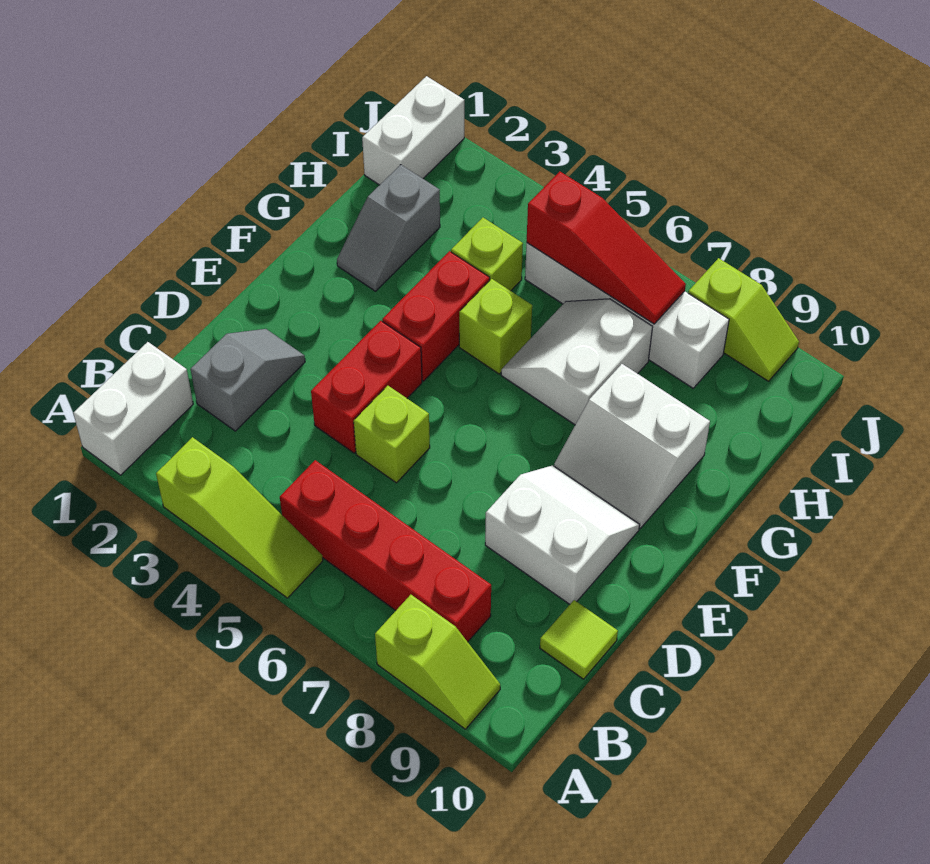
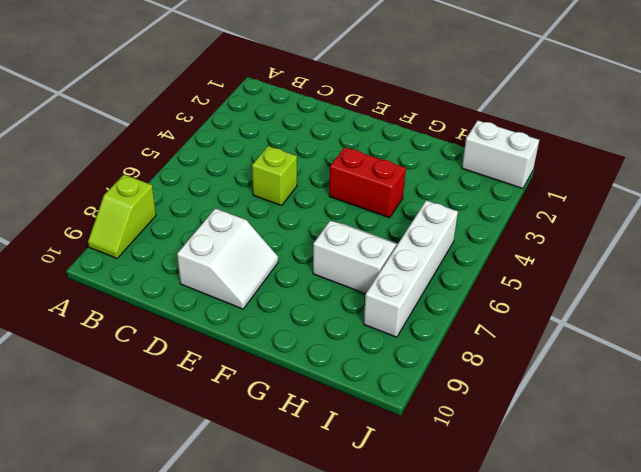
none -> white brick A1:B1 level 1
none -> lime slope A3:A5 level 1 top 3
none -> red brick B5:B8 level 1

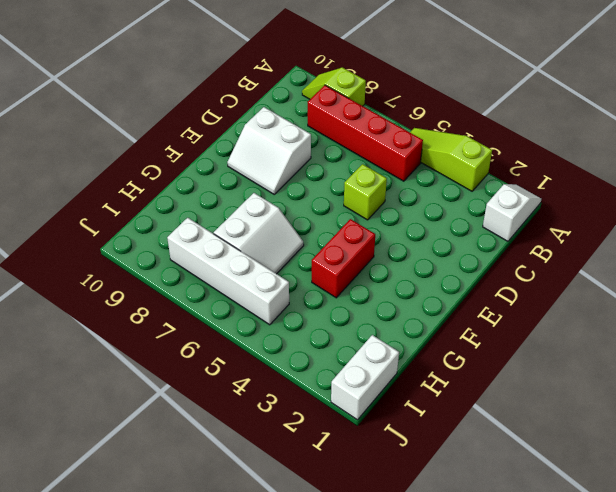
white slope A1:B1 level 1 top B -> white brick A1:B1 level 1
none -> grey slope C2:D2 level 1 top C
none -> lime tile C10 level 1
none -> red brick D4:E4 level 1

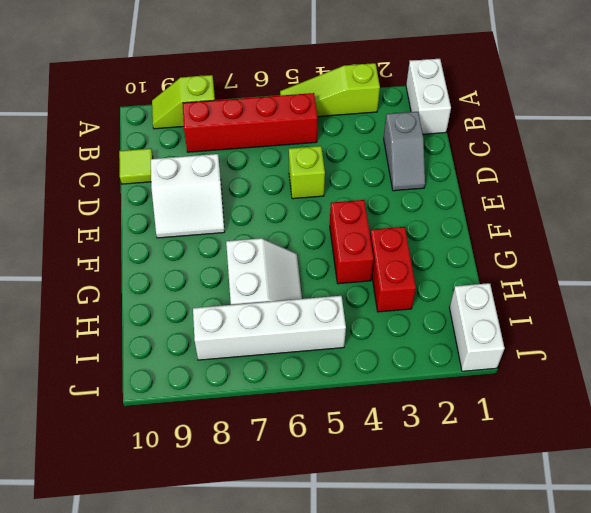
red brick G3:H3 level 1 -> red brick D4:E4 level 1
none -> white slope F8:G9 level 1 top G
none -> grey slope G2:H2 level 1 top H
none -> lime brick G5 level 1

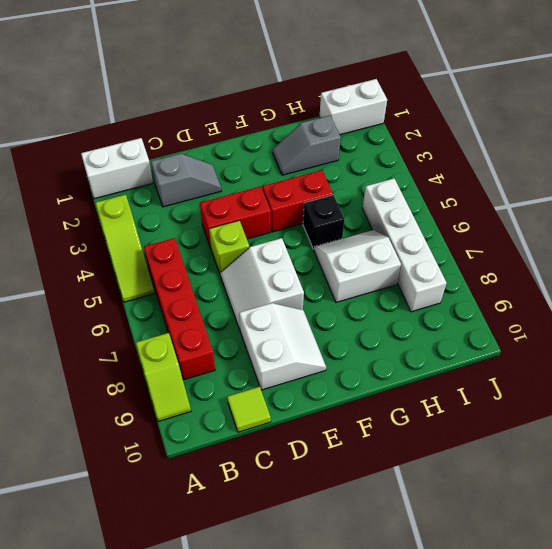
white slope D6:E7 level 1 top E -> white slope F8:G9 level 1 top G
black brick G5 level 1 -> lime brick G5 level 1
none -> lime brick H4 level 1
none -> lime slope J8:J9 level 1 top 8
none -> red slope I5:I7 level 2 top 5

